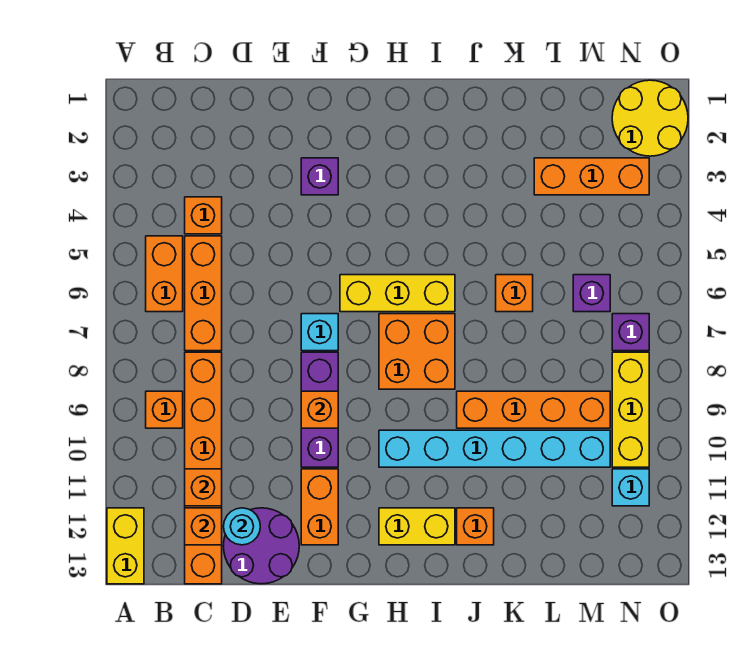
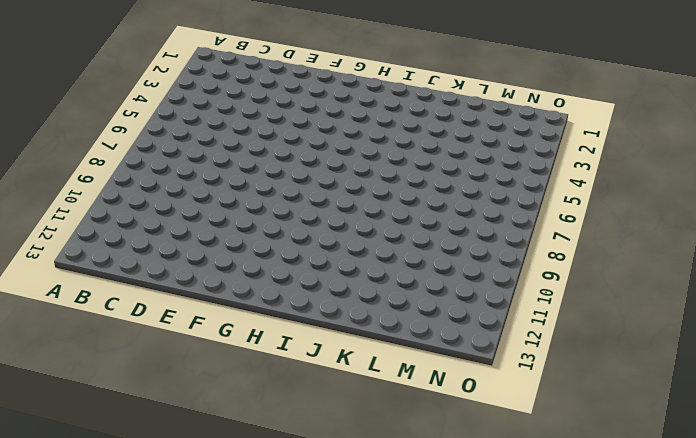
none -> yellow brick A12:A13 level 1
none -> orange brick B5:B6 level 1
none -> orange brick B9 level 1

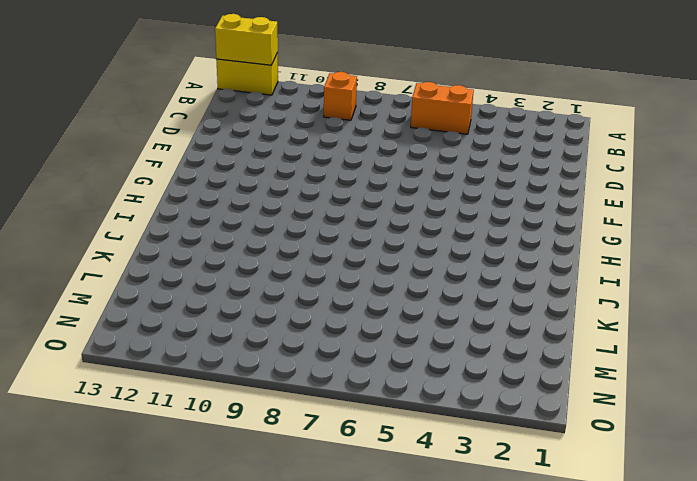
yellow brick A12:A13 level 2 -> yellow brick H12:I12 level 1
none -> orange brick C4 level 1
none -> orange brick C5:C7 level 1
none -> orange brick C8:C13 level 1

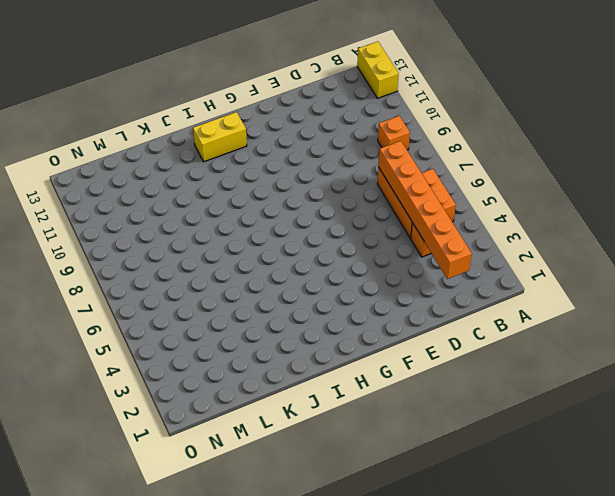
orange brick C2:C7 level 2 -> orange brick C8:C13 level 1
none -> purple round brick D12:E13 level 1
none -> purple brick F3 level 1
none -> cyan brick F7 level 1

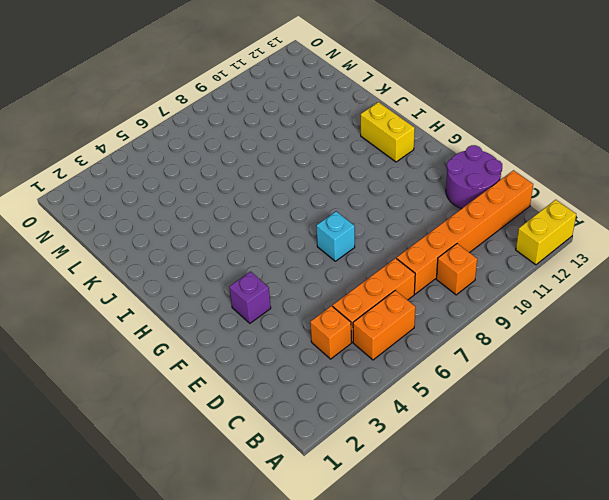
none -> purple brick F8:F10 level 1
none -> orange brick F11:F12 level 1
none -> yellow brick G6:I6 level 1

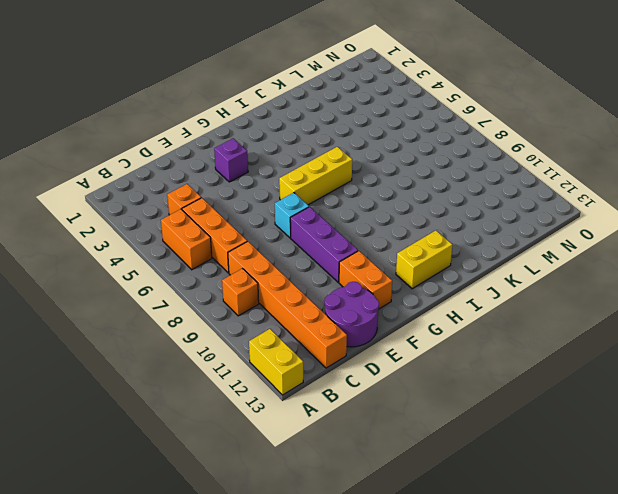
none -> orange brick H7:I8 level 1
none -> cyan brick H10:M10 level 1
none -> orange brick J9:M9 level 1

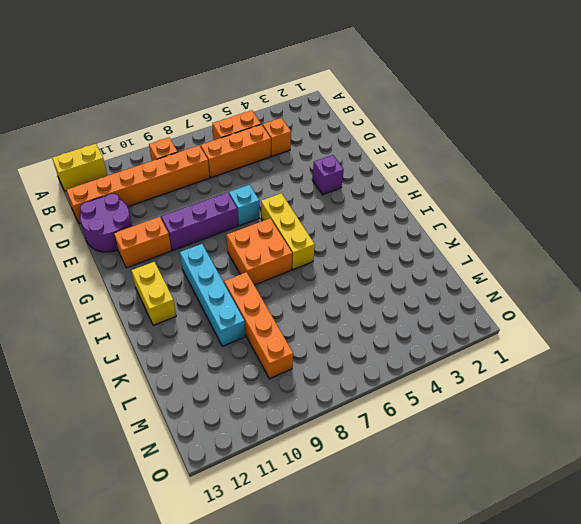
cyan brick H10:K10 level 1 -> cyan brick H10:M10 level 1
none -> orange brick J12 level 1
none -> orange brick K6 level 1
none -> orange brick L3:N3 level 1

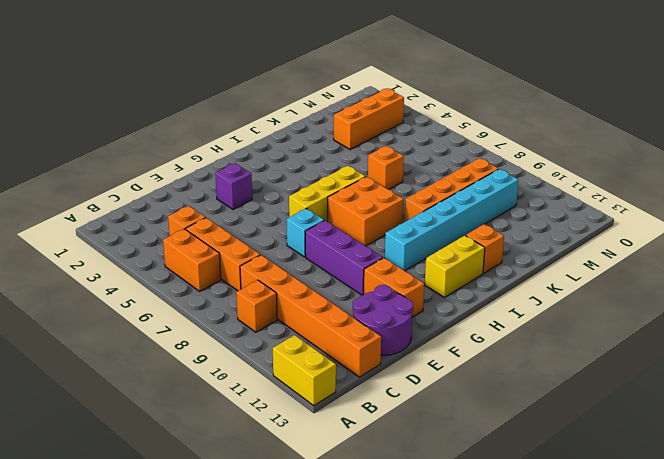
none -> purple brick M6 level 1
none -> yellow round brick N1:O2 level 1
none -> purple brick N7 level 1

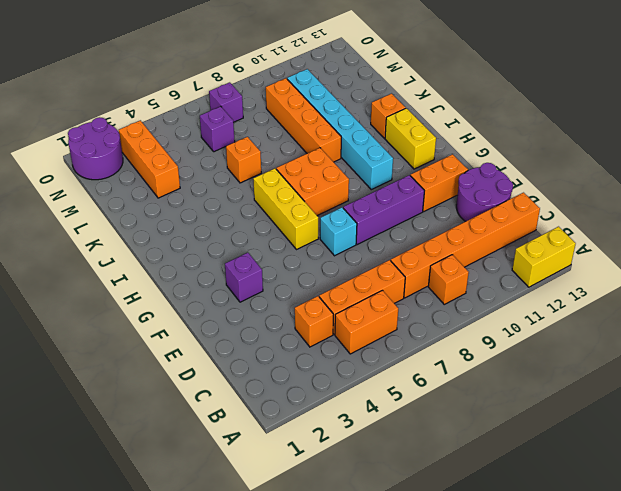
purple round brick N1:O2 level 1 -> yellow round brick N1:O2 level 1
none -> yellow brick N8:N10 level 1
none -> cyan brick N11 level 1
none -> orange brick C11 level 2

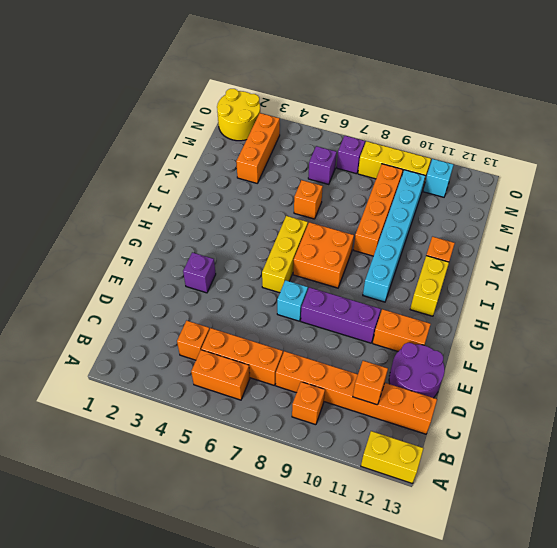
none -> orange brick C12 level 2
none -> cyan round brick D12 level 2
none -> orange brick F9 level 2

